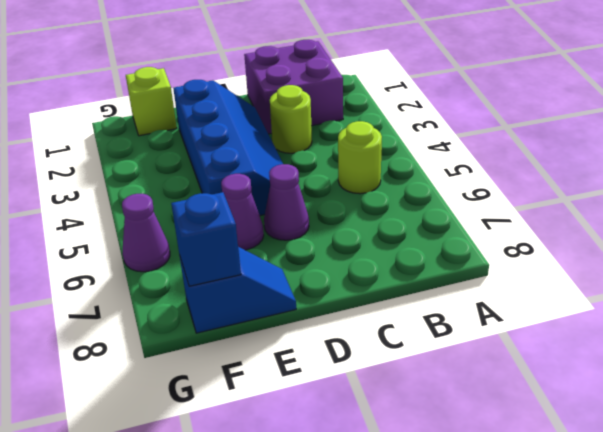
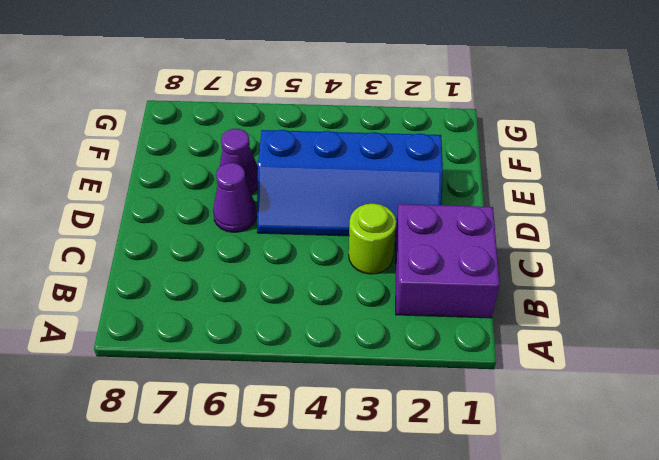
none -> lime round brick B5 level 1
none -> blue slope E8:F8 level 1 top F

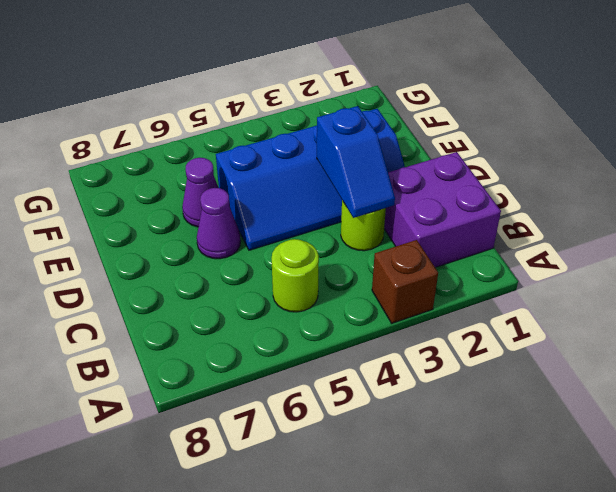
brown brick A3 level 1 -> none
blue slope C3:D3 level 2 top D -> blue slope E8:F8 level 1 top F
none -> lime brick F1 level 1
none -> purple cone G6 level 1

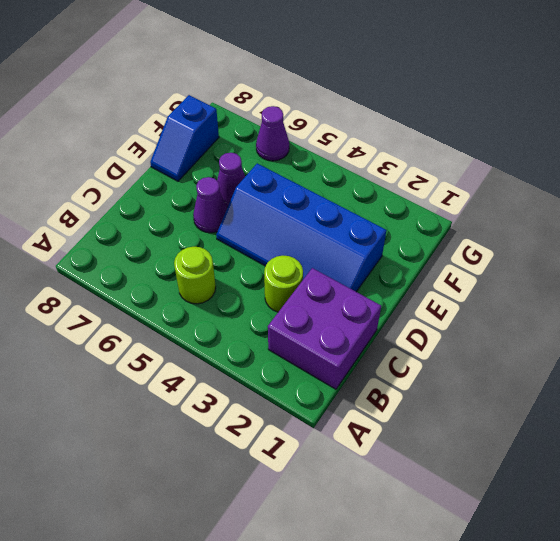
none -> lime brick F1 level 1
none -> blue brick F8 level 2

